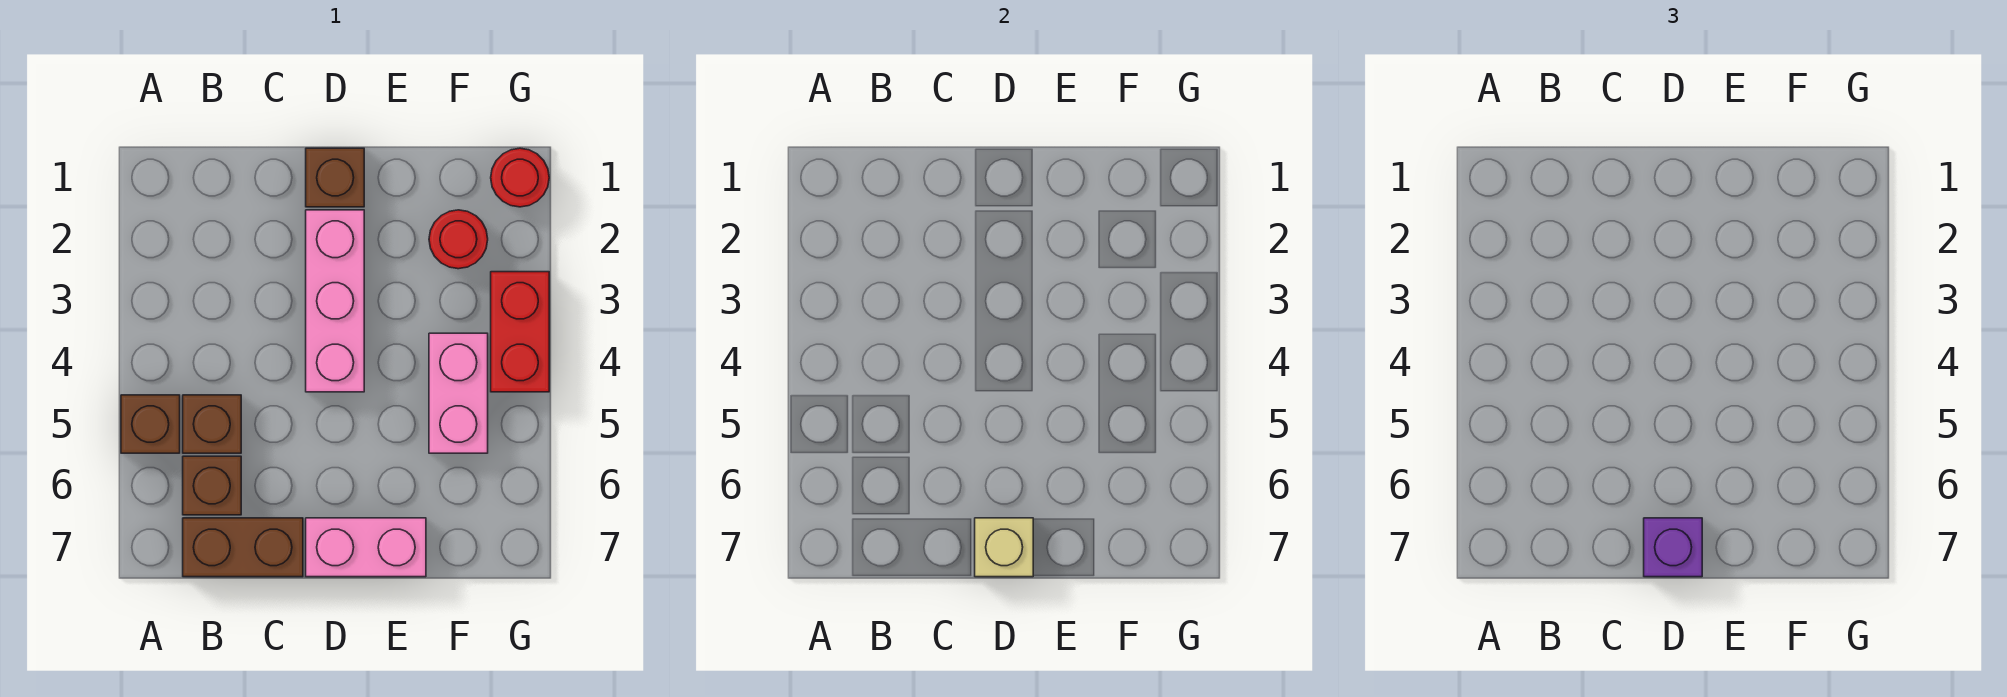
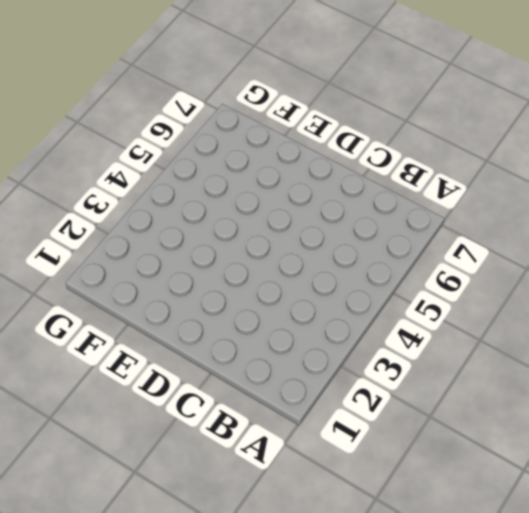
none -> brown brick A5 level 1
none -> brown brick B5 level 1
none -> brown brick B6 level 1

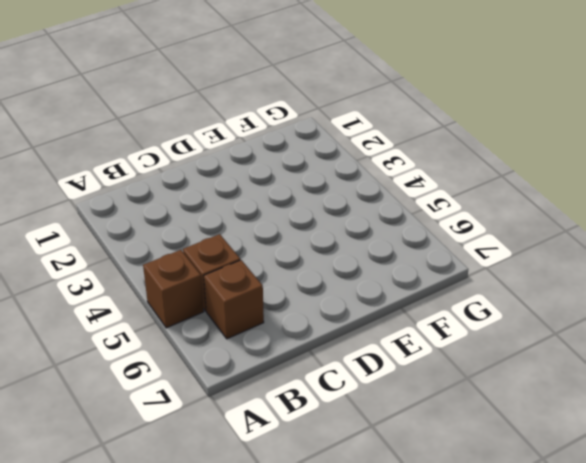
none -> brown brick B7:C7 level 1
none -> brown brick D1 level 1
none -> pink brick D2:D4 level 1

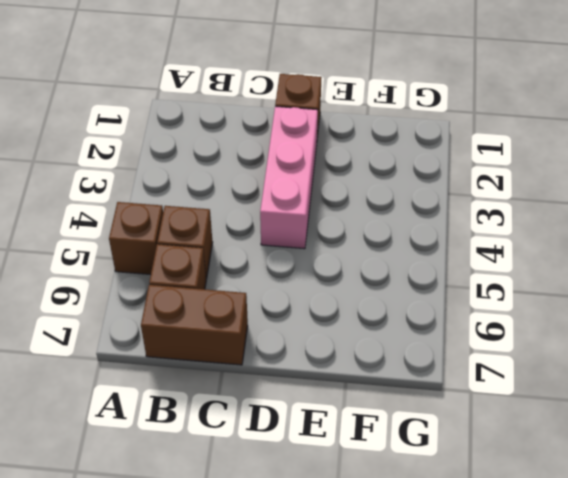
none -> pink brick D7:E7 level 1
none -> red round brick F2 level 1
none -> pink brick F4:F5 level 1

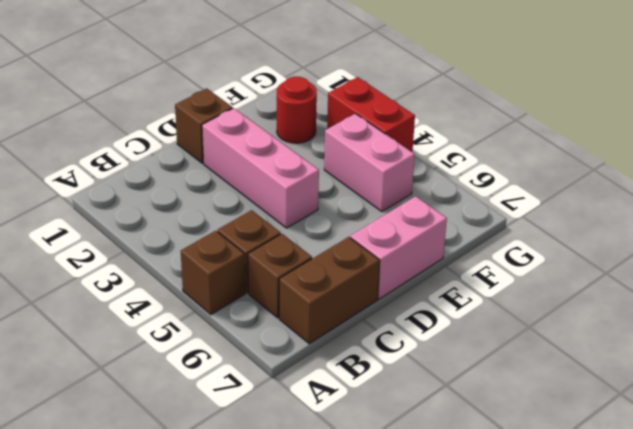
none -> red round brick G1 level 1
none -> tan brick D7 level 2
none -> purple brick D7 level 3

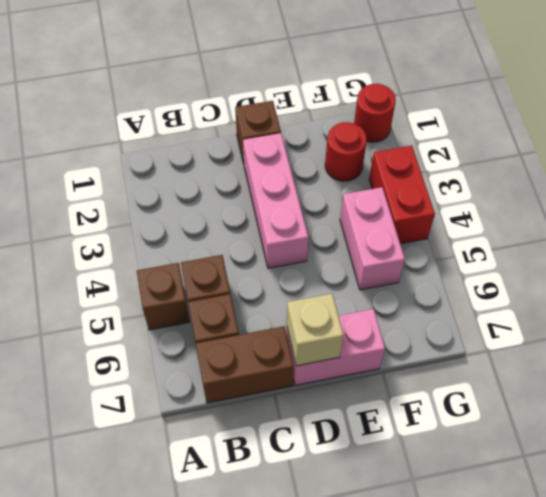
none -> purple brick D7 level 3

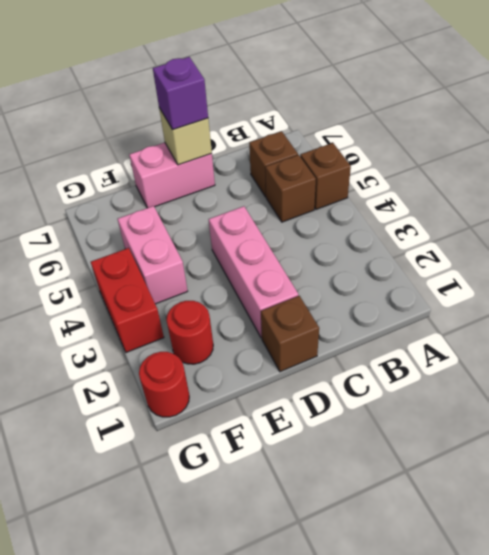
none -> brown brick B7:C7 level 1

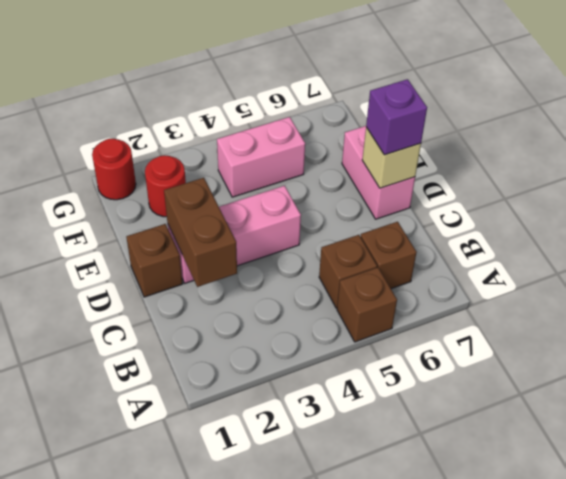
brown brick C2:D2 level 2 -> brown brick B7:C7 level 1
none -> red brick G3:G4 level 1

